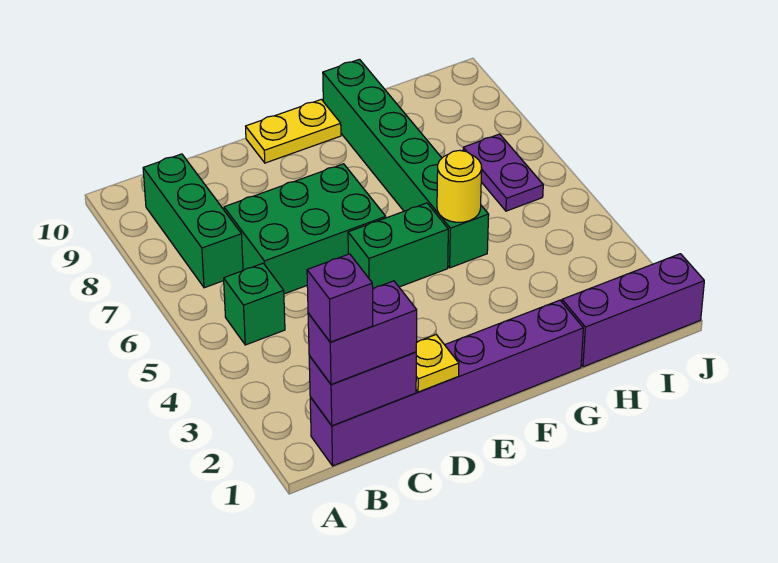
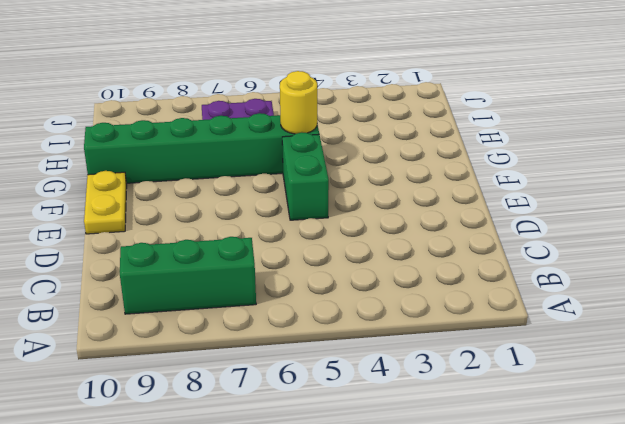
none -> purple brick B1:G1 level 1
none -> green brick B5 level 1
none -> green brick C6:E7 level 1

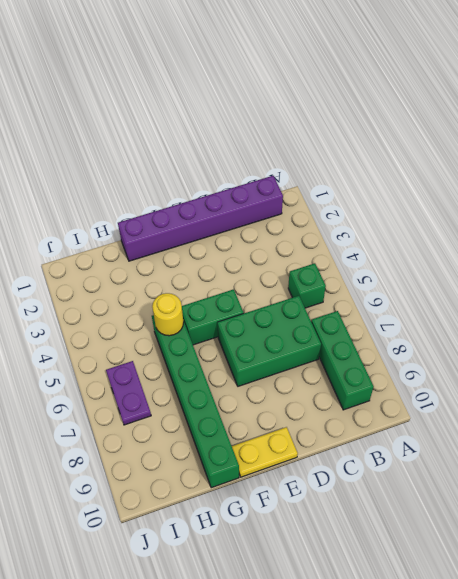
none -> purple brick H1:J1 level 1
none -> purple brick B1:C1 level 2
none -> yellow plate D1 level 2

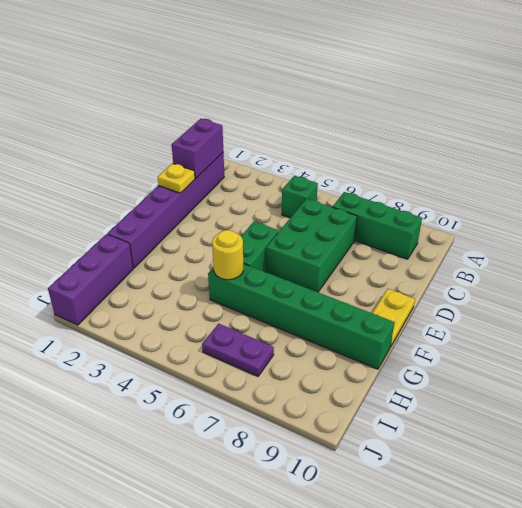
none -> purple brick B1:C1 level 3
none -> purple brick B1 level 4

